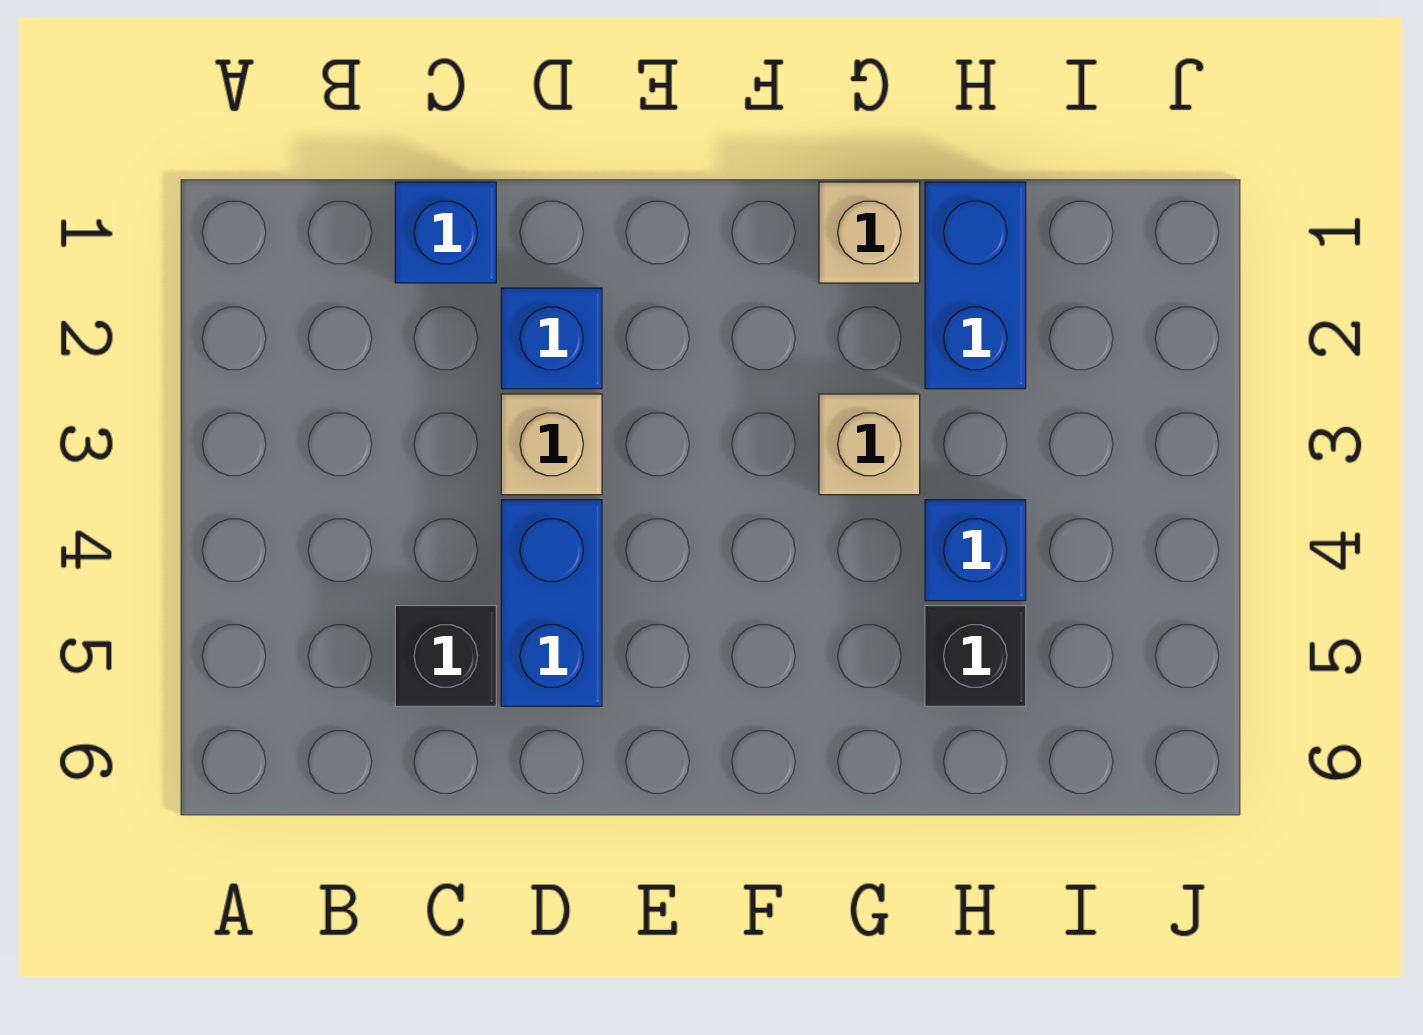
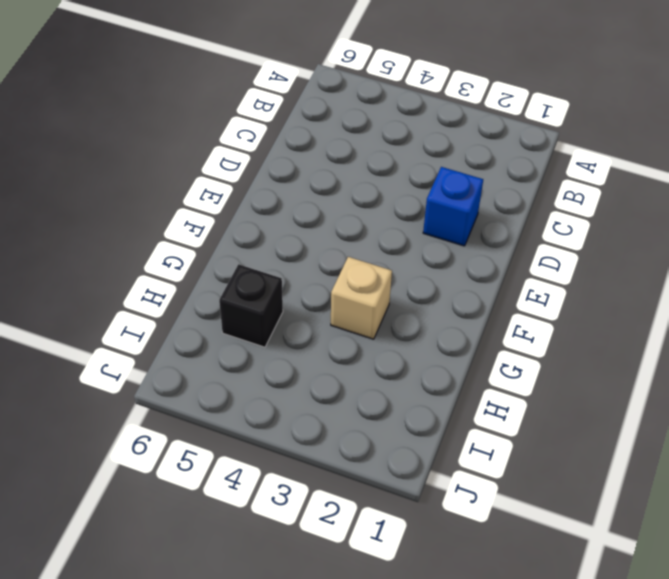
none -> blue brick C1 level 1
none -> black brick C5 level 1

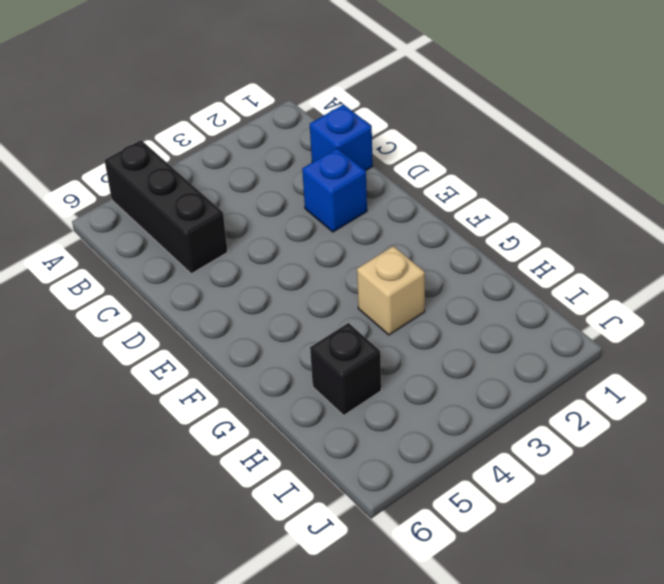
black brick A5:C5 level 1 -> black brick C5 level 1
none -> tan brick D3 level 1
none -> blue brick D4:D5 level 1

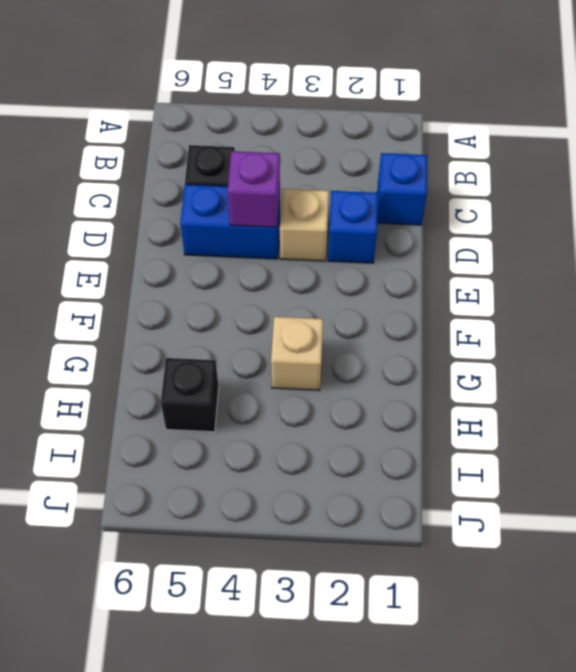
purple brick D4 level 2 -> none
none -> tan brick G1 level 1
none -> blue brick H1:H2 level 1

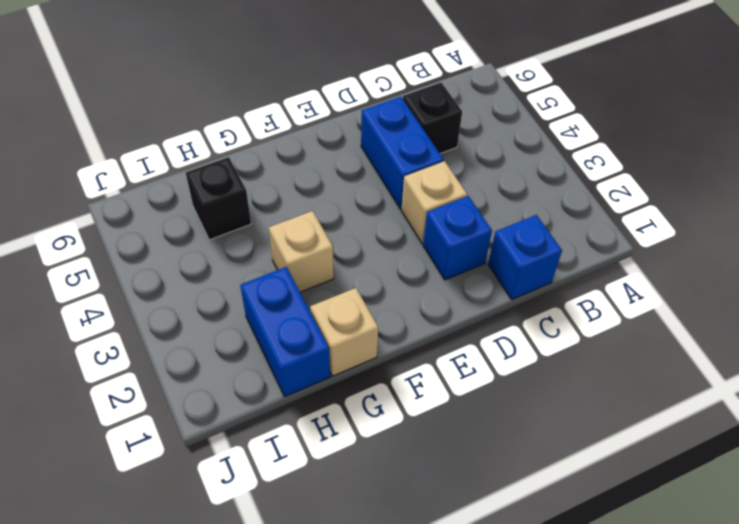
none -> blue brick H4 level 1

